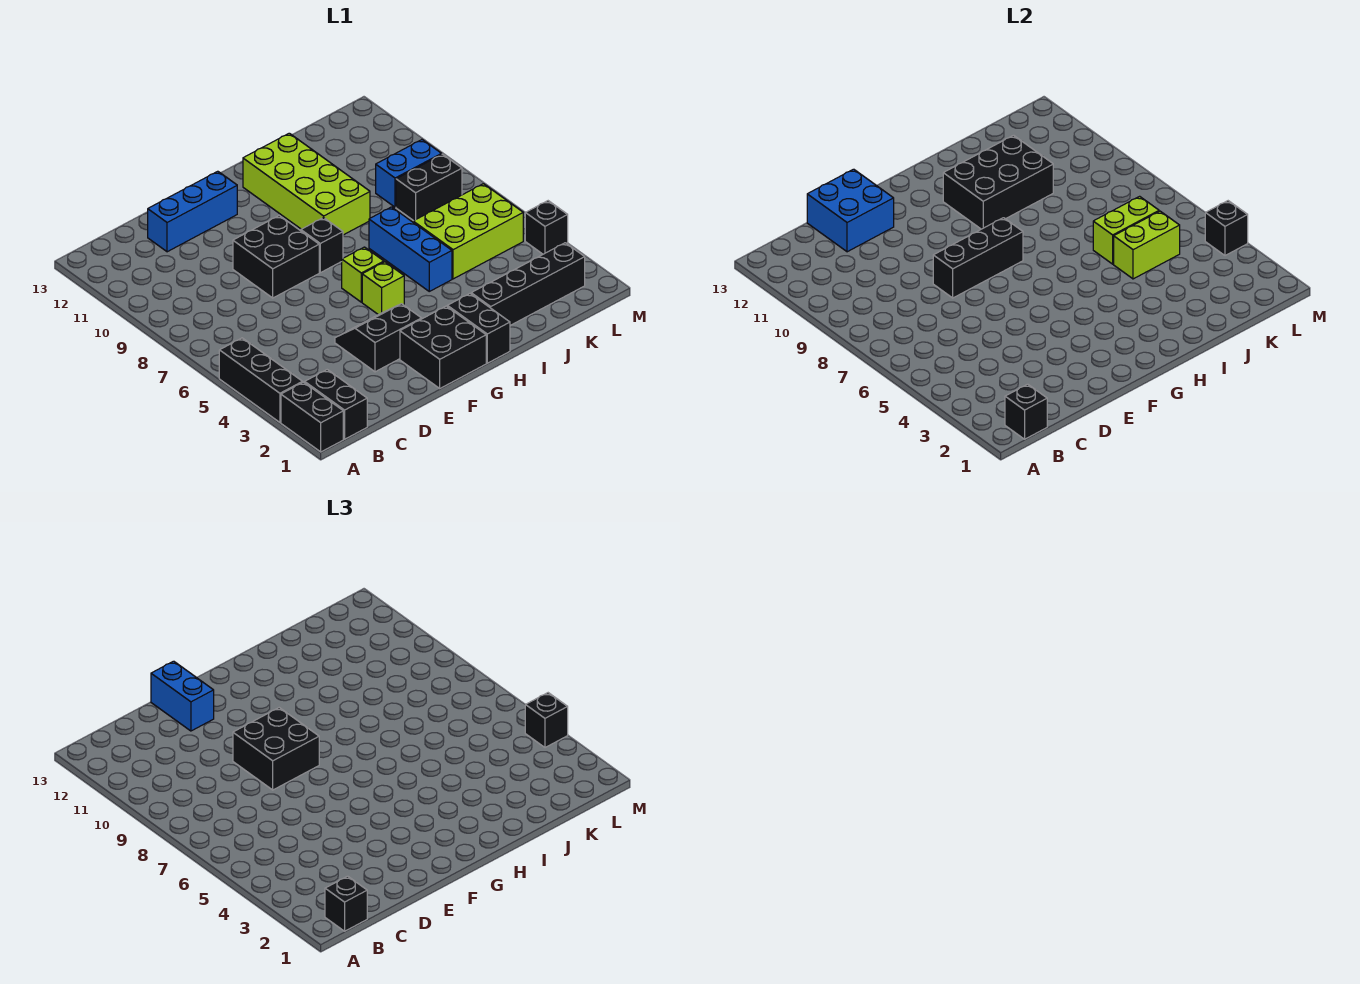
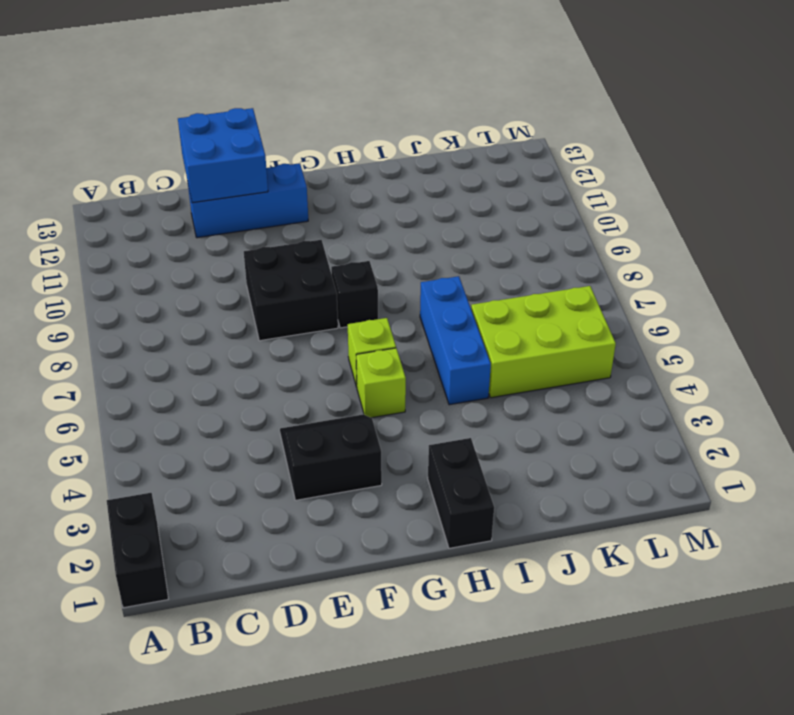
none -> black brick A3:A5 level 1
none -> black brick B1:B2 level 1
none -> black brick F1:G2 level 1

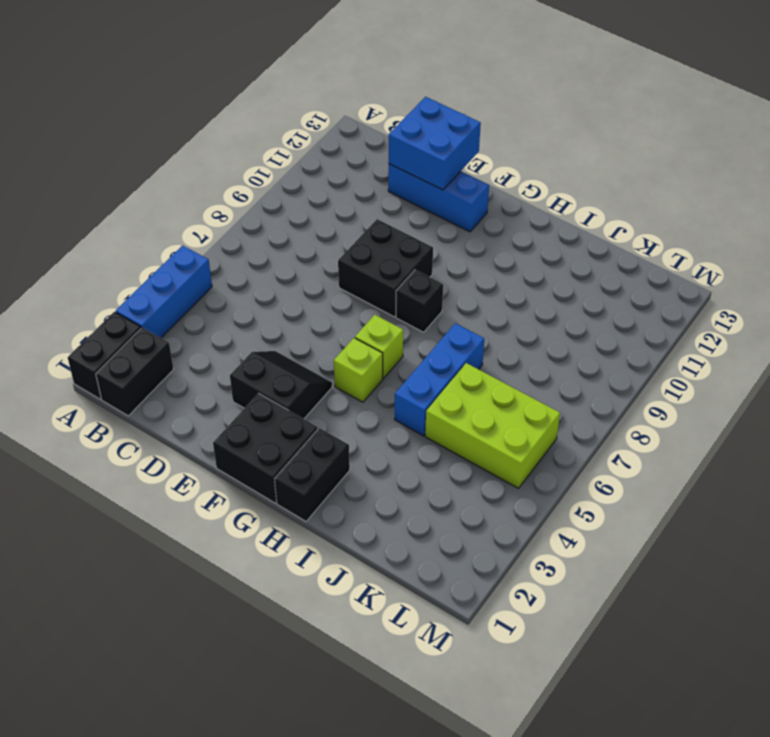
blue brick A3:A5 level 1 -> black brick A3:A5 level 1
none -> lime brick H9:I12 level 1
none -> black brick I2:L2 level 1
none -> black brick K8:L8 level 1

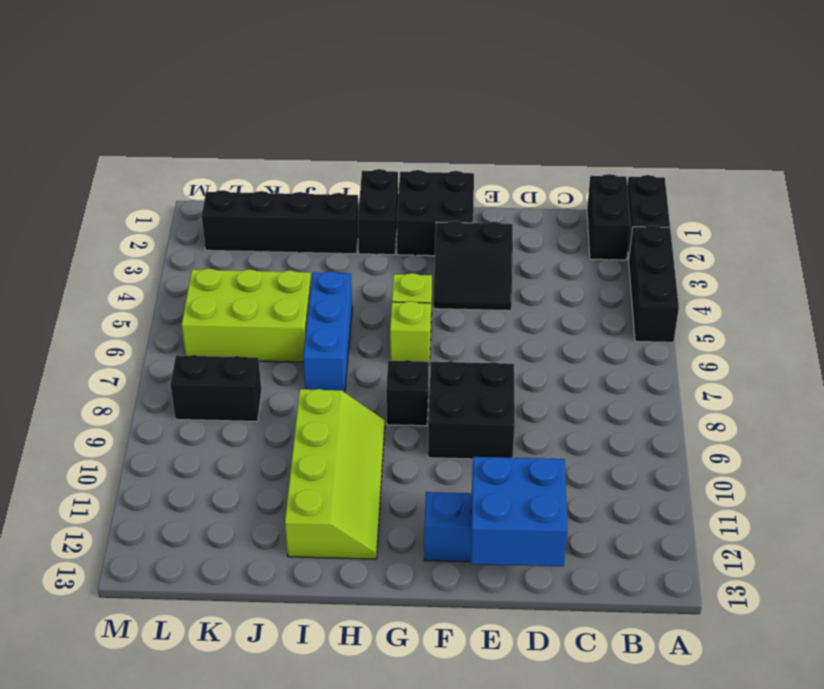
lime slope H9:I12 level 1 top I -> lime brick H9:I12 level 1
none -> blue brick K9:L9 level 1
none -> black brick M4 level 1
none -> black brick B1 level 2

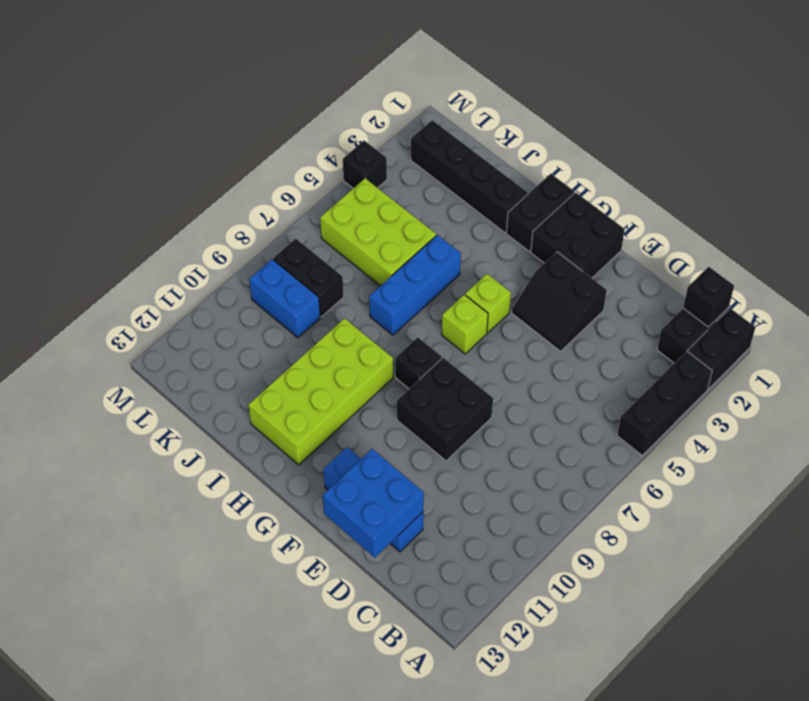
none -> black brick E8:G8 level 2
none -> black brick H10:J11 level 2
none -> lime brick J5:K5 level 2

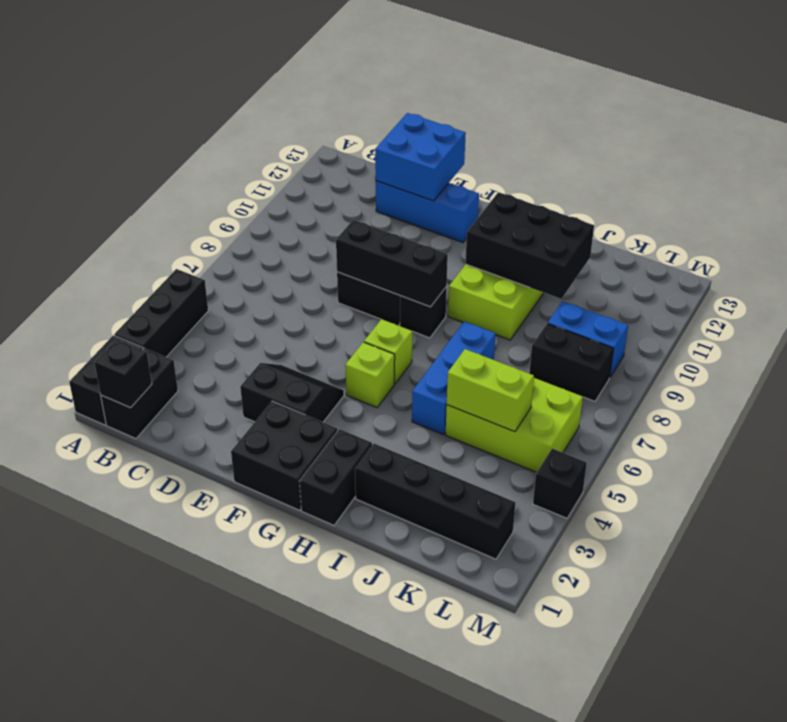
none -> lime brick J6:K6 level 2
none -> black brick M4 level 2
none -> black brick B1 level 3

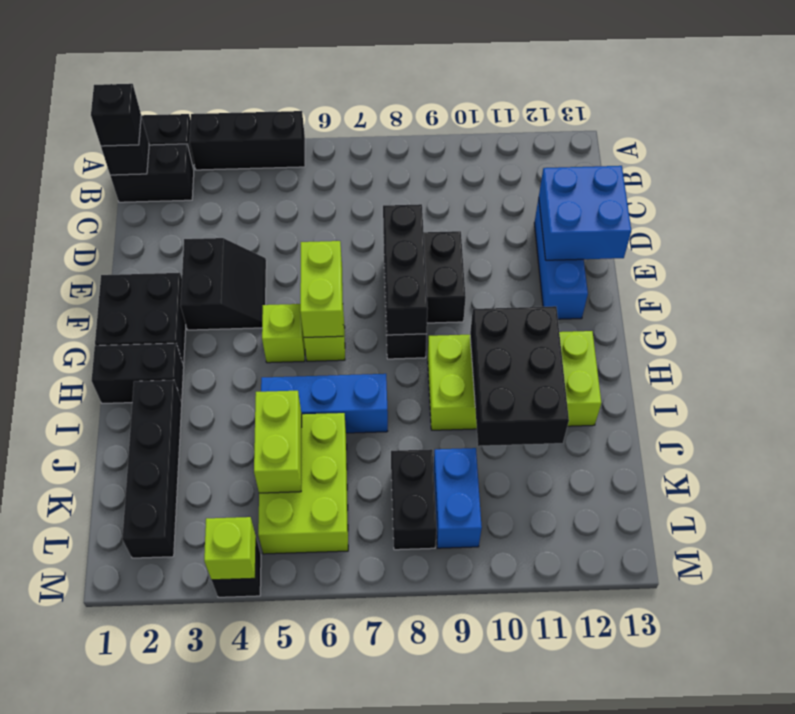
lime brick F6:G6 level 2 -> lime brick J6:K6 level 2
lime brick M4 level 2 -> black brick M4 level 2
none -> black brick E8:F9 level 3
none -> blue brick E12:E13 level 3
none -> black brick M4 level 3

